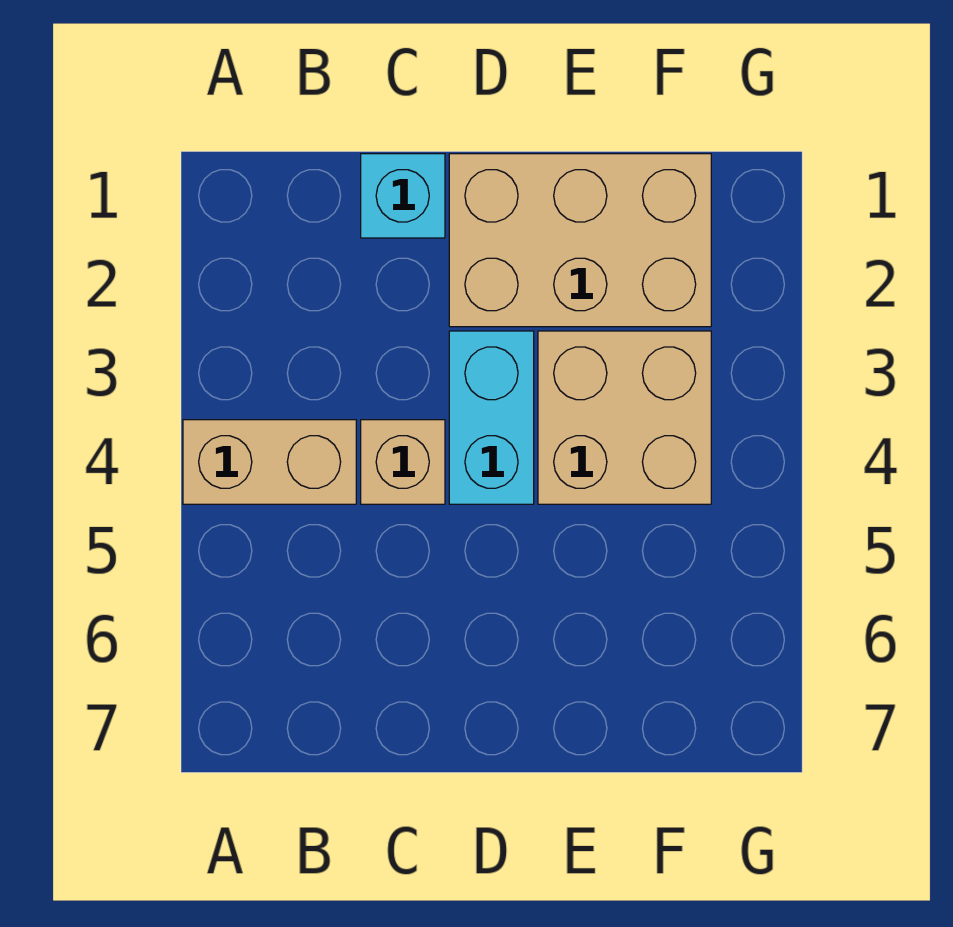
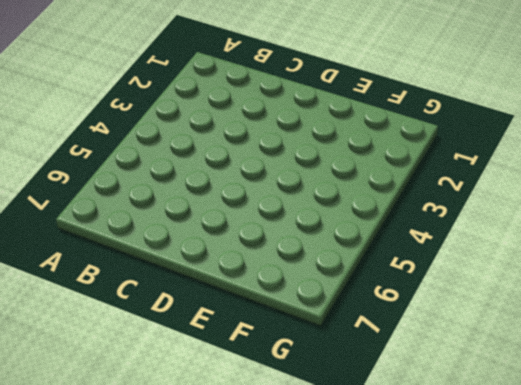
none -> tan brick A4:B4 level 1
none -> cyan brick C1 level 1

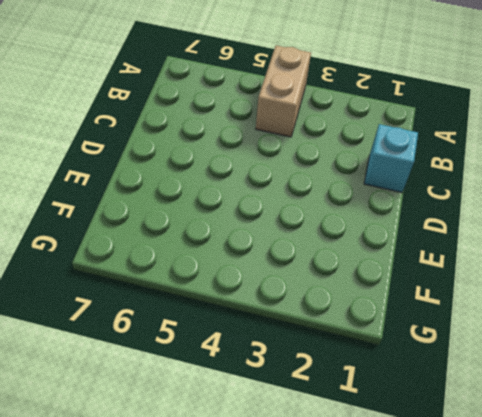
none -> tan brick C4 level 1
none -> tan brick D1:F2 level 1

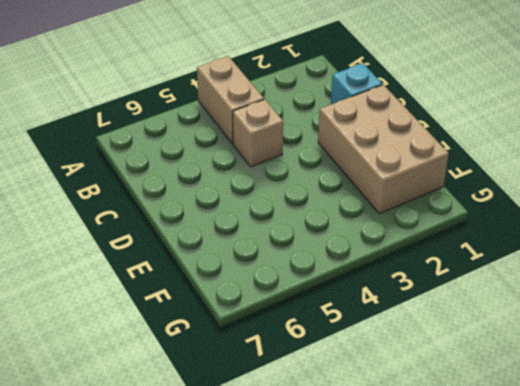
none -> cyan brick D3:D4 level 1
none -> tan brick E3:F4 level 1

